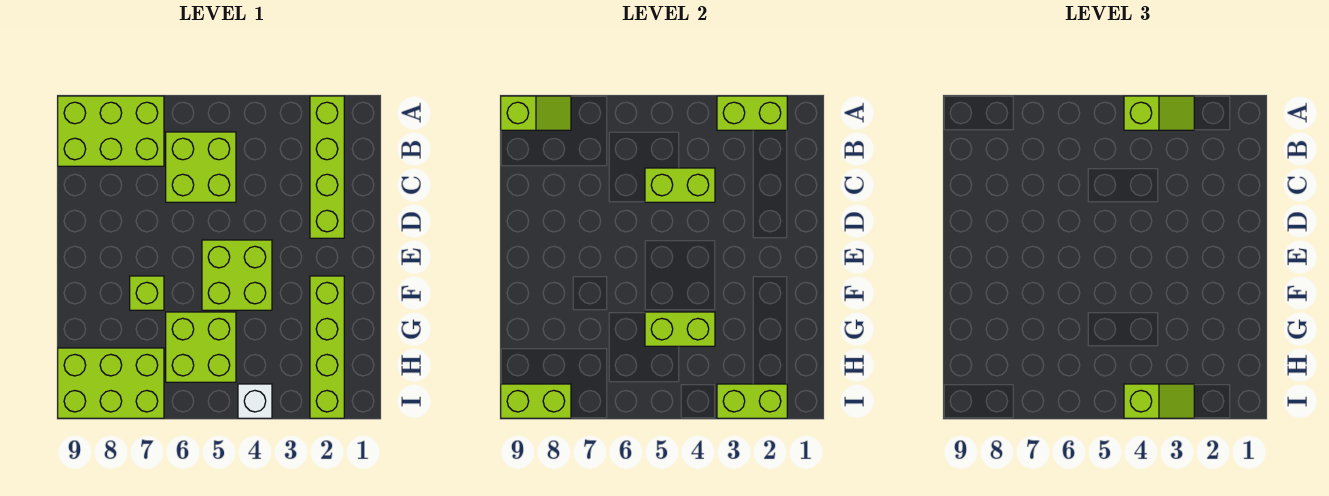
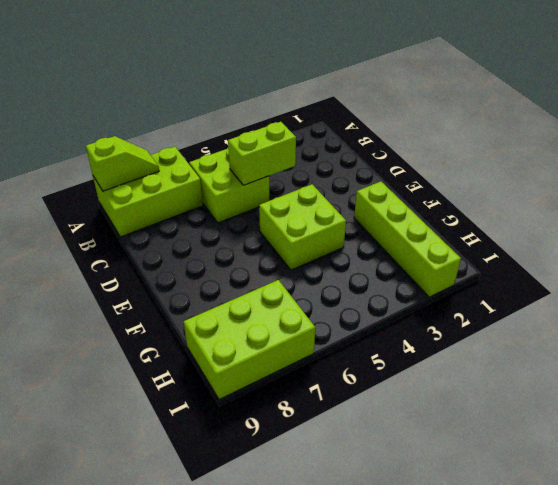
none -> lime brick A2:D2 level 1
none -> lime brick F7 level 1
none -> lime brick G5:H6 level 1

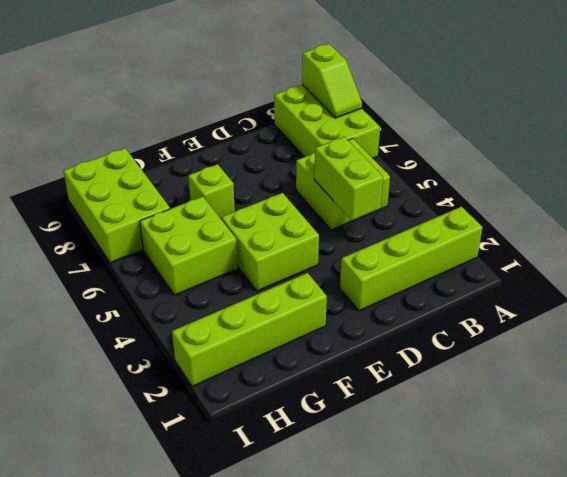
none -> white brick I4 level 1
none -> lime brick A2:A3 level 2
none -> lime brick G4:G5 level 2

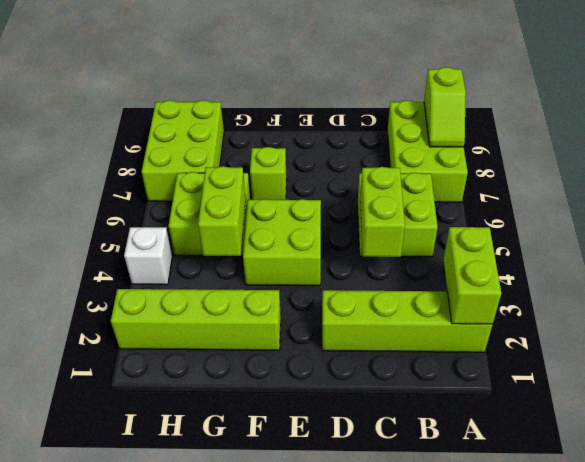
none -> lime brick I2:I3 level 2
none -> lime brick I8:I9 level 2
none -> lime slope A3:A4 level 3 top 4

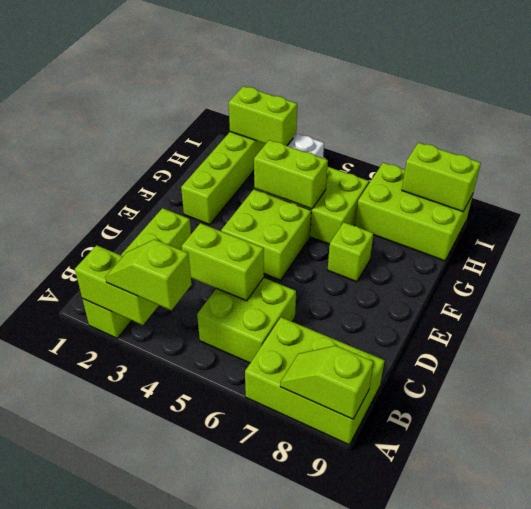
none -> lime slope I3:I4 level 3 top 4

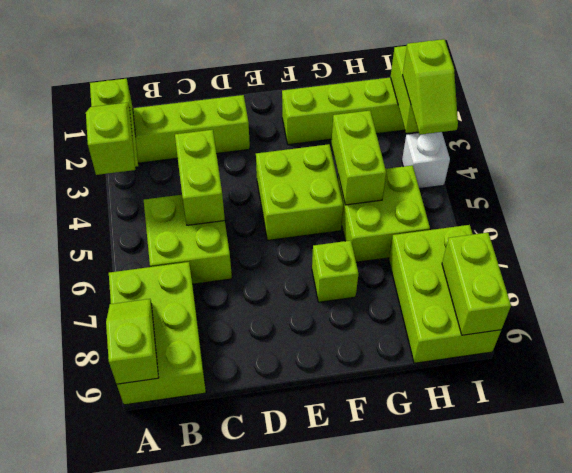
lime slope I3:I4 level 3 top 3 -> lime slope I3:I4 level 3 top 4

